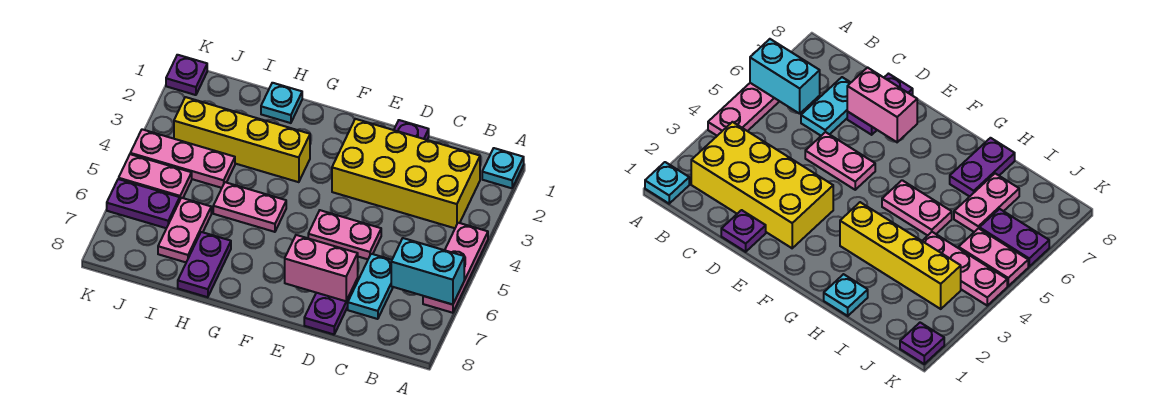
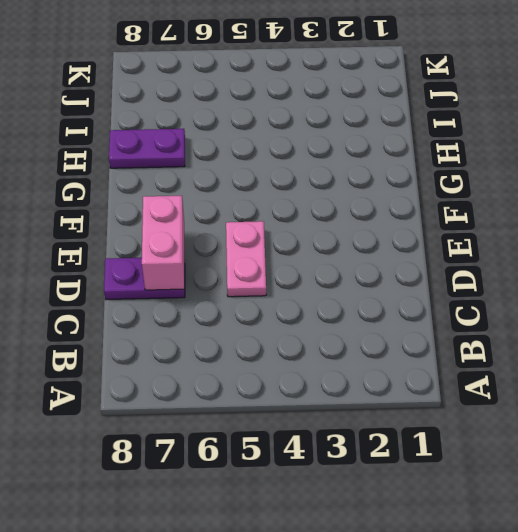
none -> cyan plate A1 level 1
none -> pink plate A4:A6 level 1
none -> yellow brick B2:E3 level 1

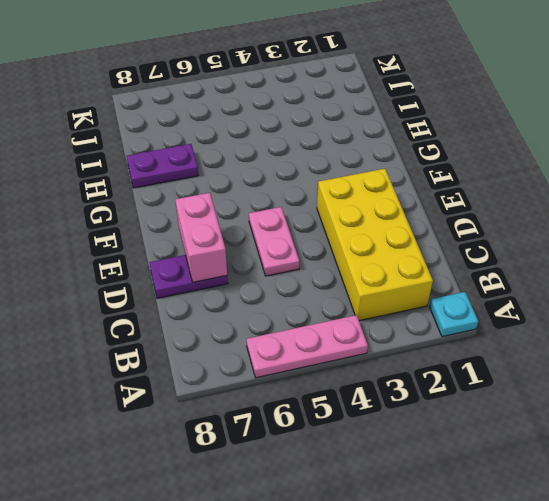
none -> cyan plate C6:C7 level 1
none -> purple plate D1 level 1
none -> yellow brick G3:J3 level 1

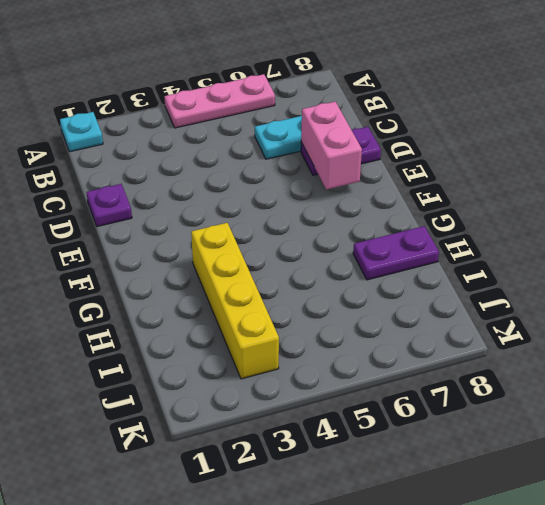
none -> yellow brick B2:E3 level 1
none -> pink plate D5:E5 level 1
none -> pink plate G5:H5 level 1

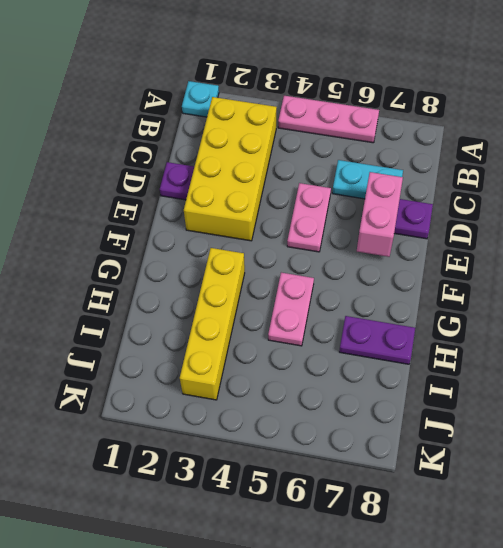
none -> cyan plate H1 level 1
none -> pink plate I4:K4 level 1
none -> pink plate I6:I7 level 1

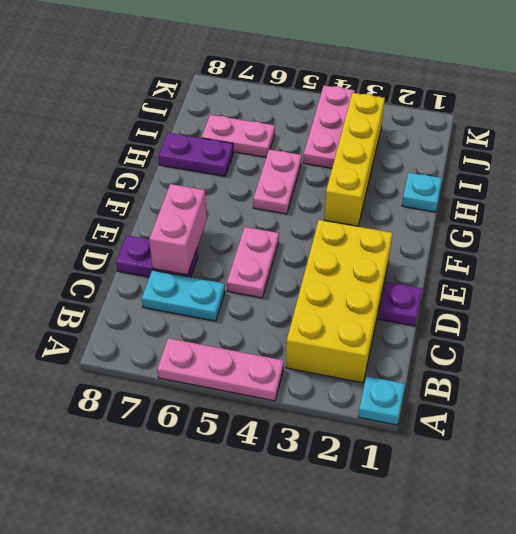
none -> pink plate J5:K5 level 1
none -> purple plate J6:K6 level 1
none -> purple plate K1 level 1

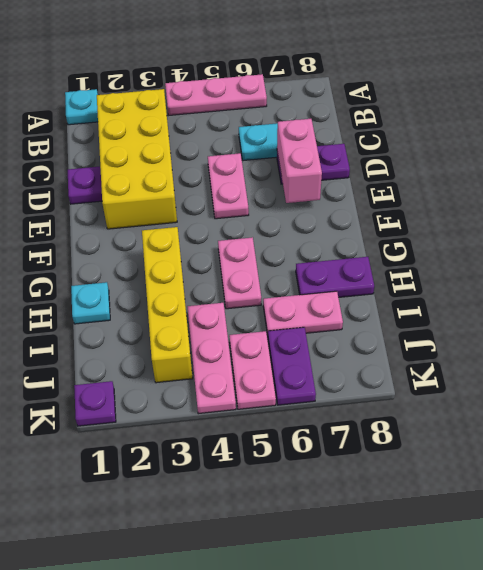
none -> cyan brick A6:B6 level 2

